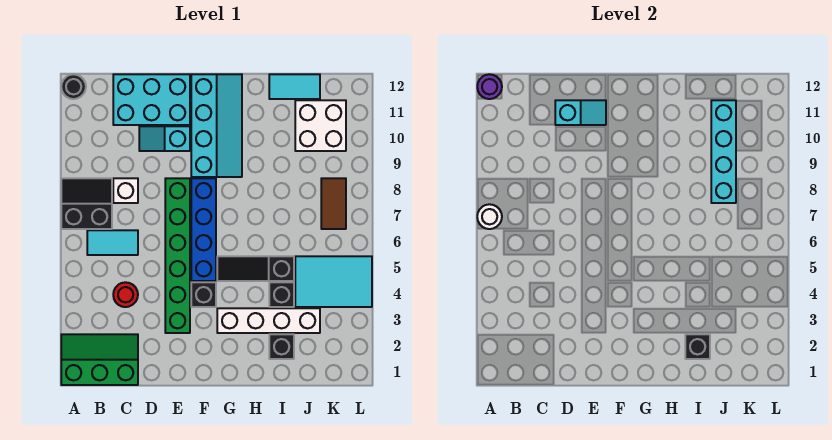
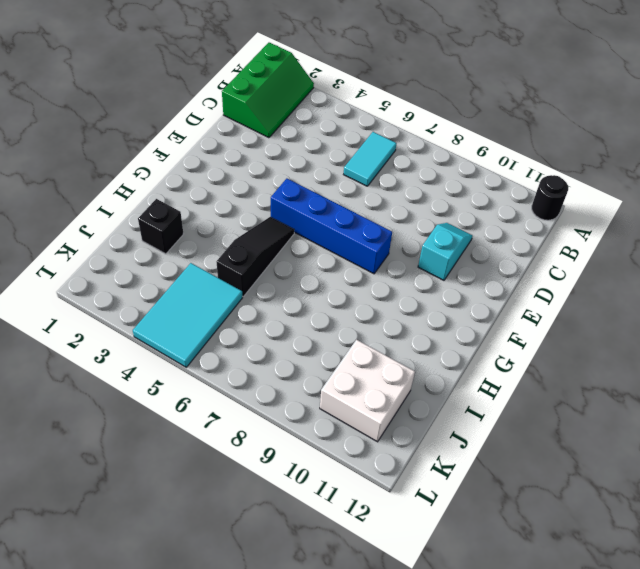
none -> black slope A7:B8 level 1 top 7
none -> red round brick C4 level 1
none -> white brick C8 level 1

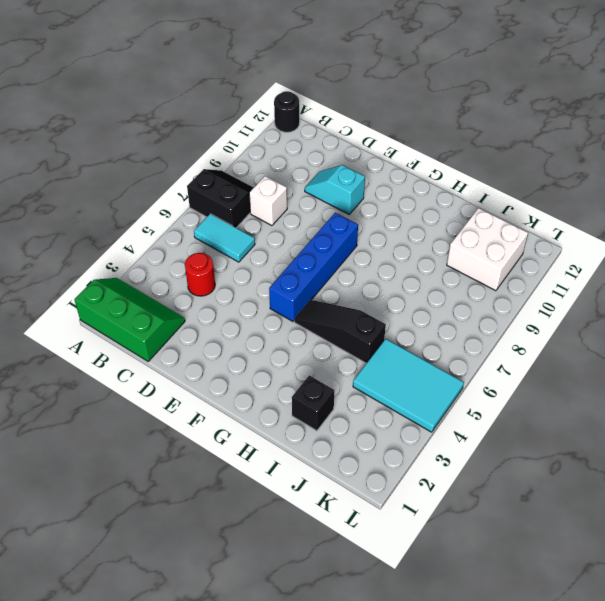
none -> cyan brick C11:E12 level 1
none -> green brick E3:E8 level 1
none -> black brick F4 level 1

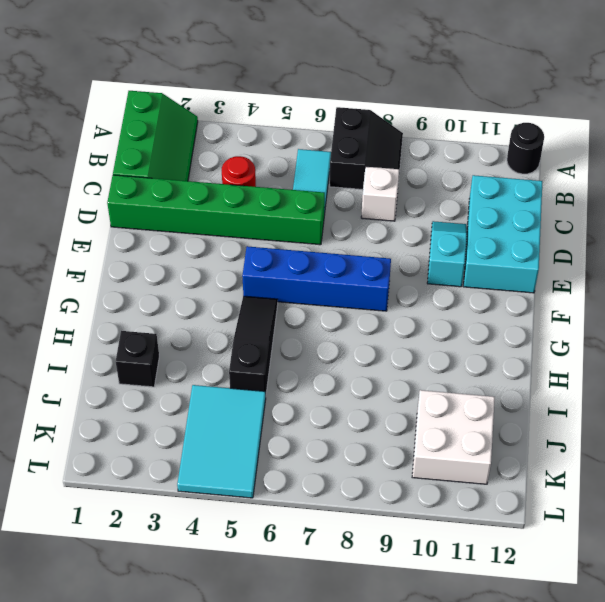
green brick D1:D6 level 1 -> green brick E3:E8 level 1
none -> black brick F4 level 1
none -> cyan slope F9:G12 level 1 top F
none -> white brick G3:J3 level 1

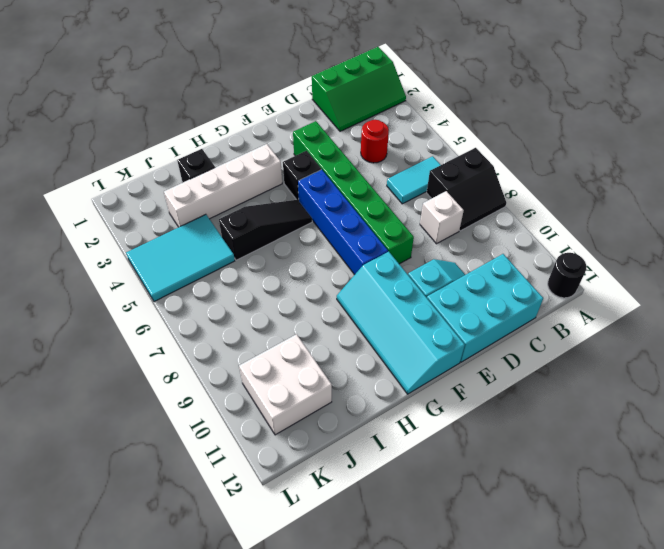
none -> black brick I4 level 1
none -> cyan tile I12:J12 level 1
none -> brown tile K7:K8 level 1

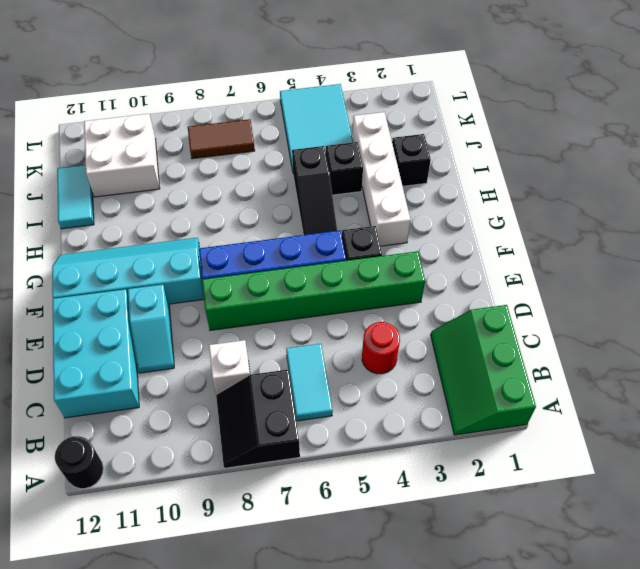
none -> white round brick A7 level 2
none -> purple round brick A12 level 2
none -> cyan slope D11:E11 level 2 top D

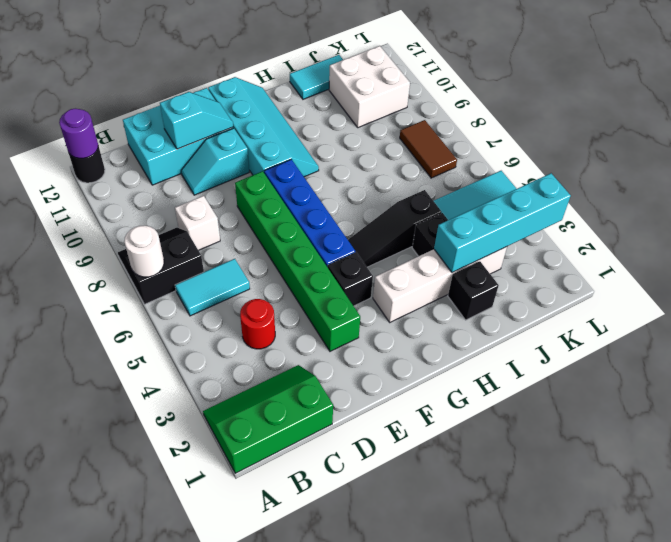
cyan brick I3:L3 level 2 -> cyan brick J8:J11 level 2
none -> black brick I2 level 2

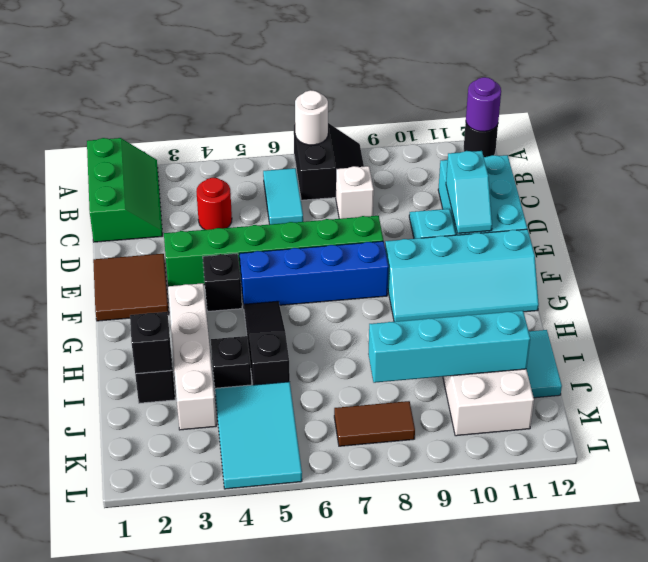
brown tile E1:F2 level 1 -> none

